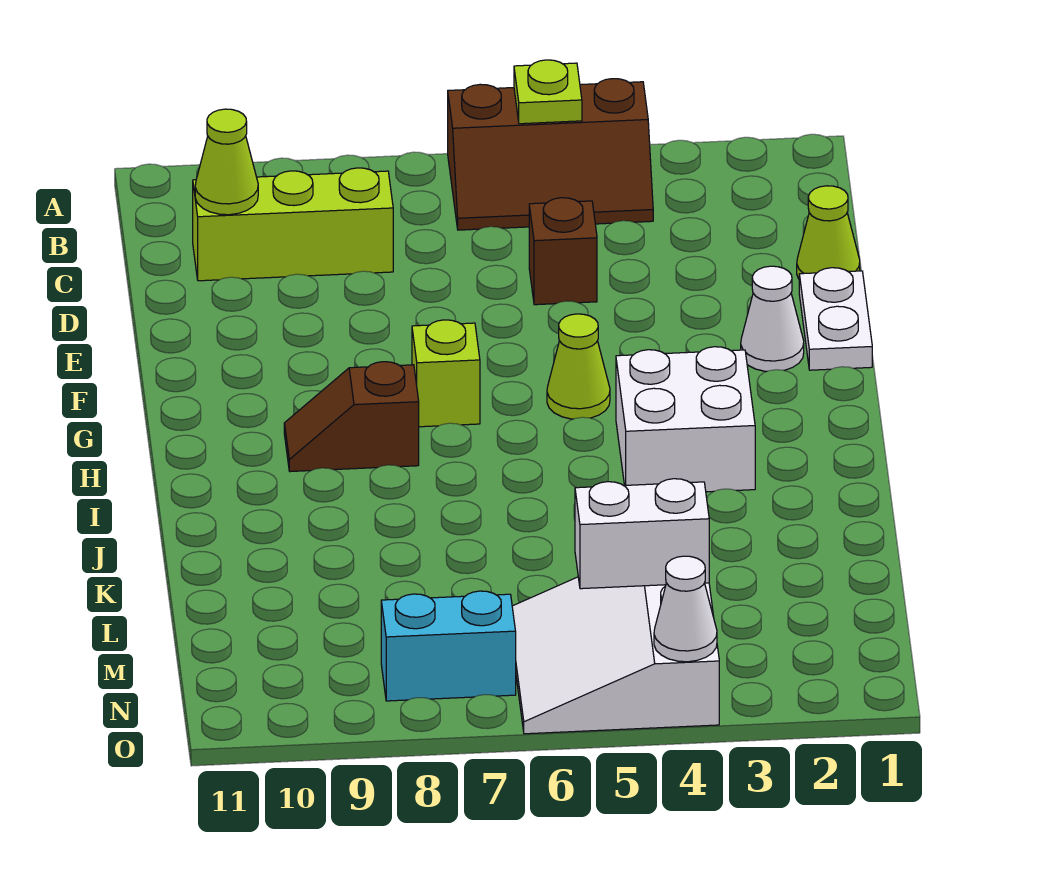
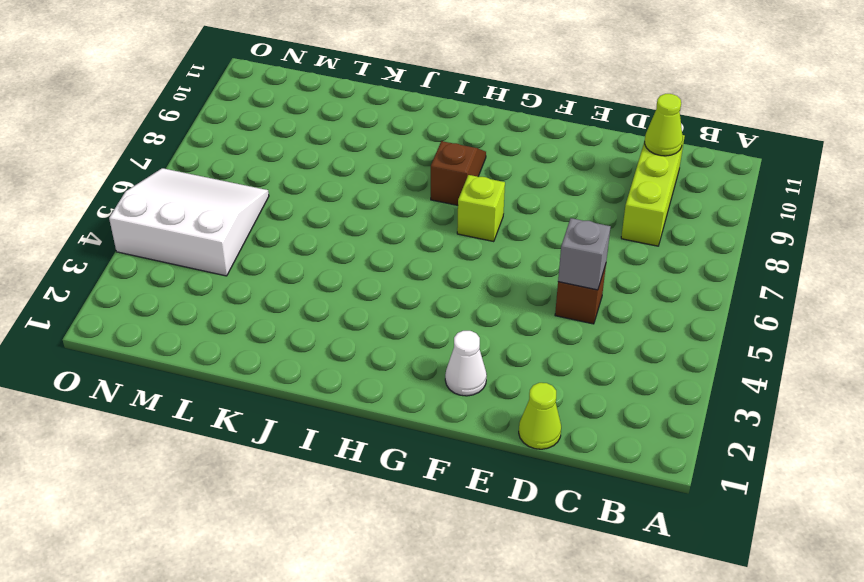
grey brick D5 level 2 -> none
none -> brown slope A4:B6 level 1 top A
none -> white plate E1:F1 level 1
none -> lime cone G5 level 1

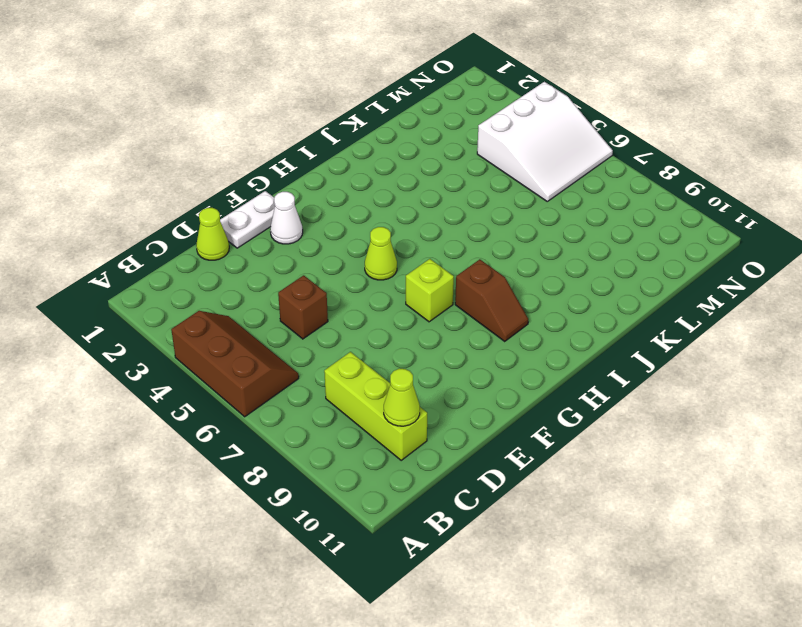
none -> white brick H3:I4 level 1
none -> cyan brick N7:N8 level 1
none -> lime plate A5 level 2

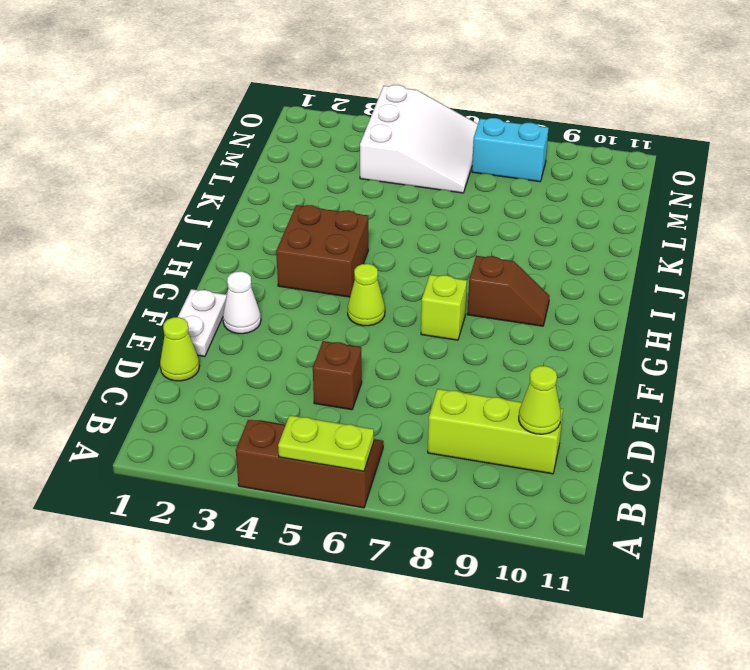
lime plate A5:A6 level 2 -> lime plate A5 level 2
brown brick H3:I4 level 1 -> white brick H3:I4 level 1
none -> white brick M4:M5 level 2
none -> white cone O4 level 2

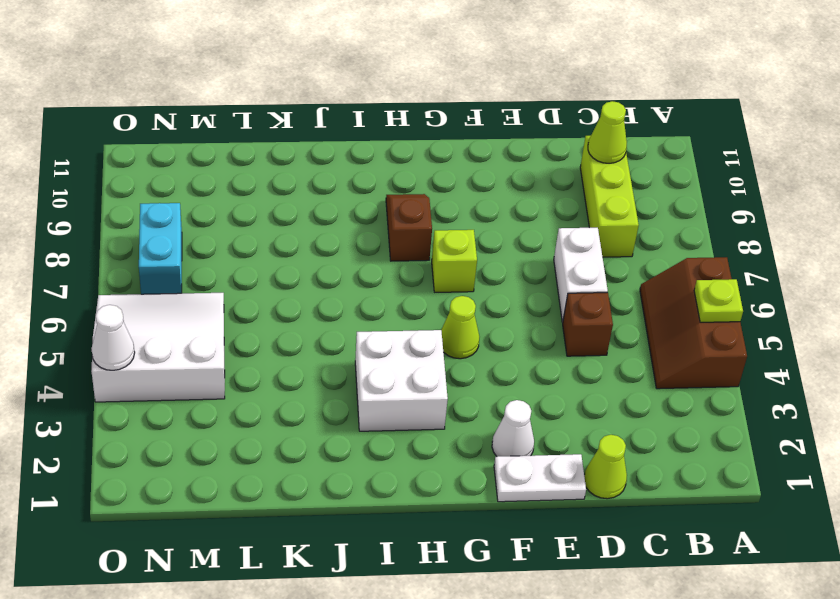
white brick D6:D7 level 1 -> white brick M4:M5 level 2

